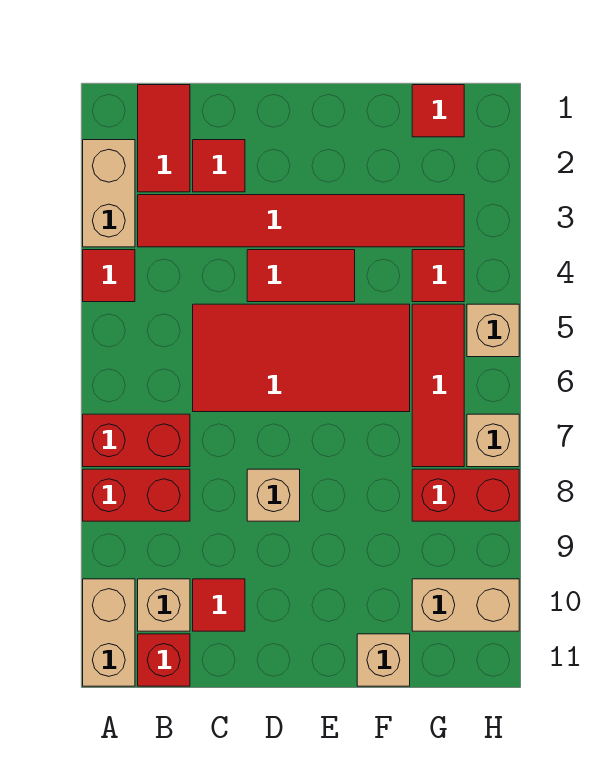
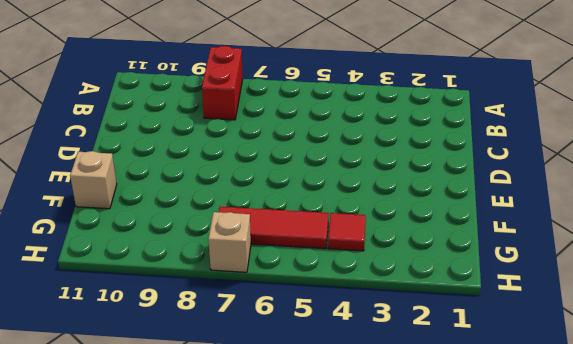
none -> tan brick A2:A3 level 1
none -> red tile A4 level 1
none -> red brick A7:B7 level 1

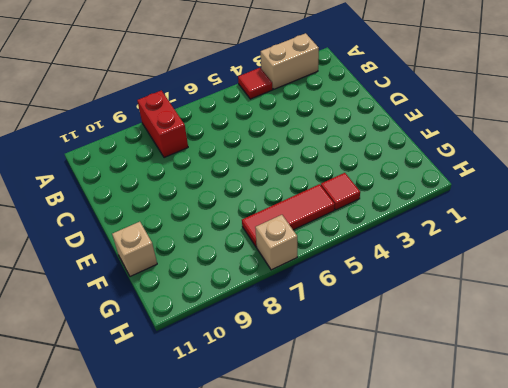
none -> red brick A7:B7 level 1
none -> tan brick A10:A11 level 1
none -> red tile B1:B2 level 1

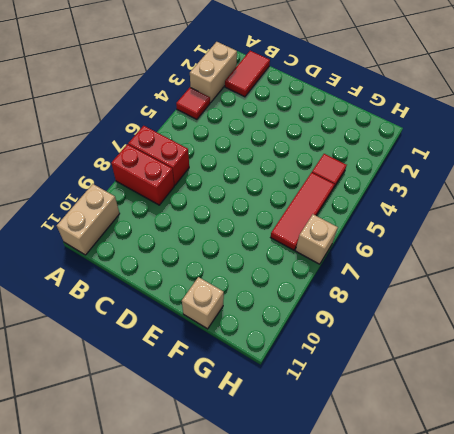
none -> red tile B3:G3 level 1
none -> tan brick B10 level 1
none -> red brick B11 level 1

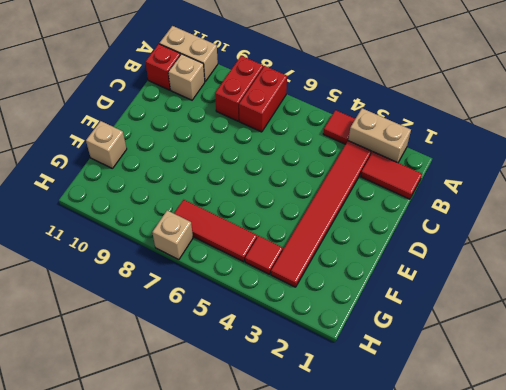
none -> red tile C2 level 1
none -> red tile C5:F6 level 1
none -> red tile C10 level 1

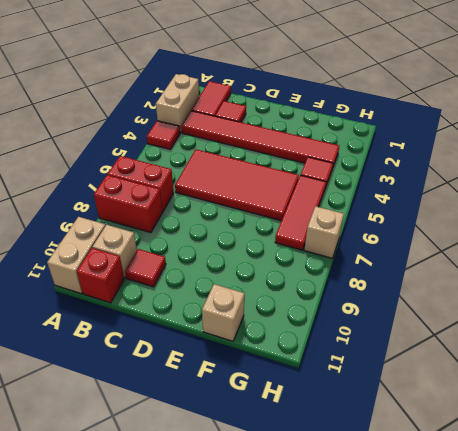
none -> red tile D4:E4 level 1
none -> tan brick D8 level 1
none -> red tile G1 level 1

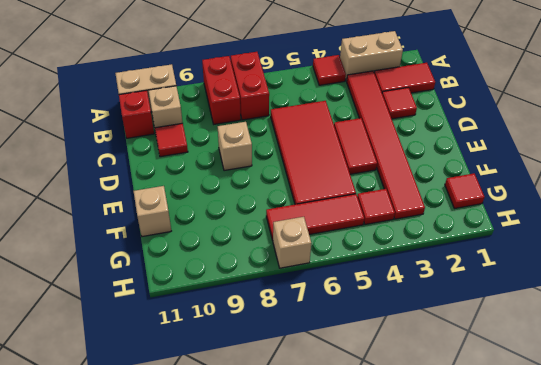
none -> red brick G8:H8 level 1
none -> tan brick G10:H10 level 1
none -> tan brick H5 level 1

